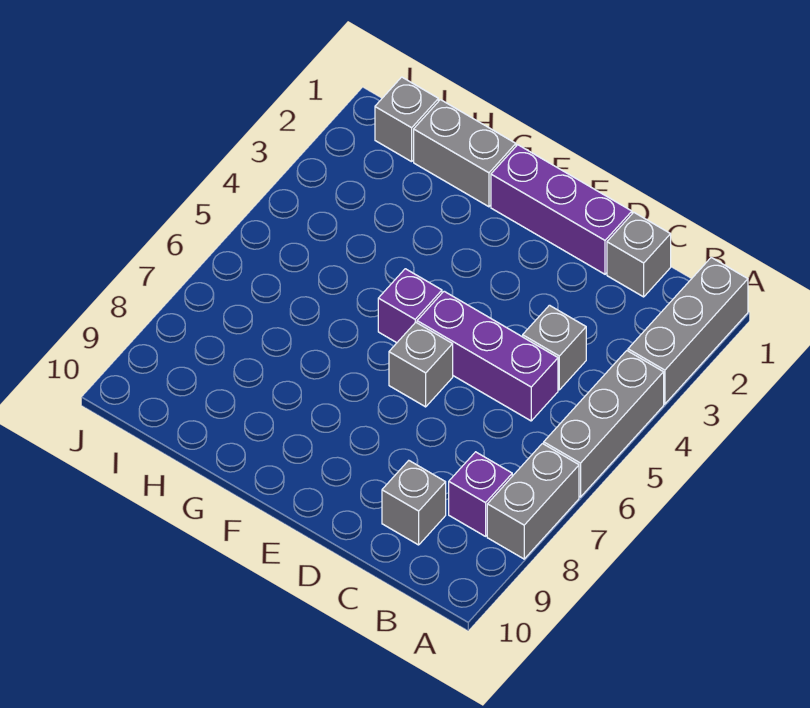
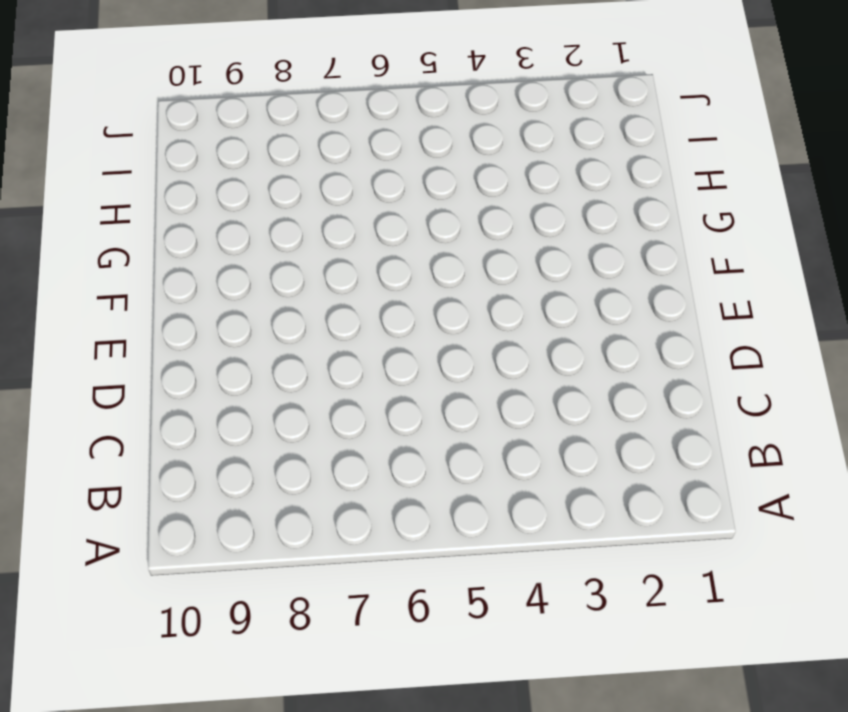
none -> grey brick A1:A3 level 1
none -> grey brick A4:A6 level 1
none -> grey brick A7:A8 level 1

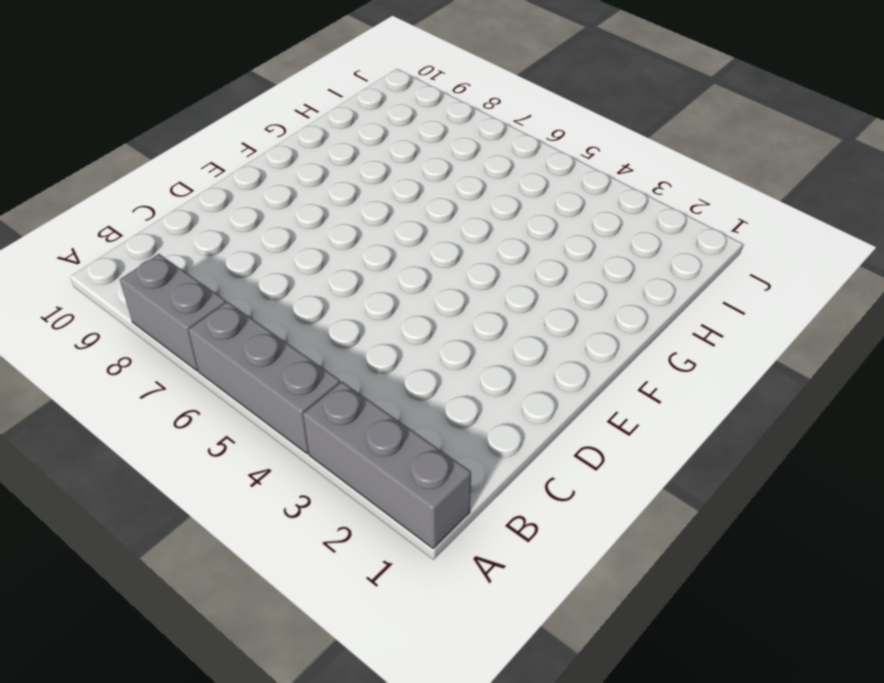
none -> purple brick B8 level 1
none -> grey brick C1 level 1
none -> grey brick C4 level 1

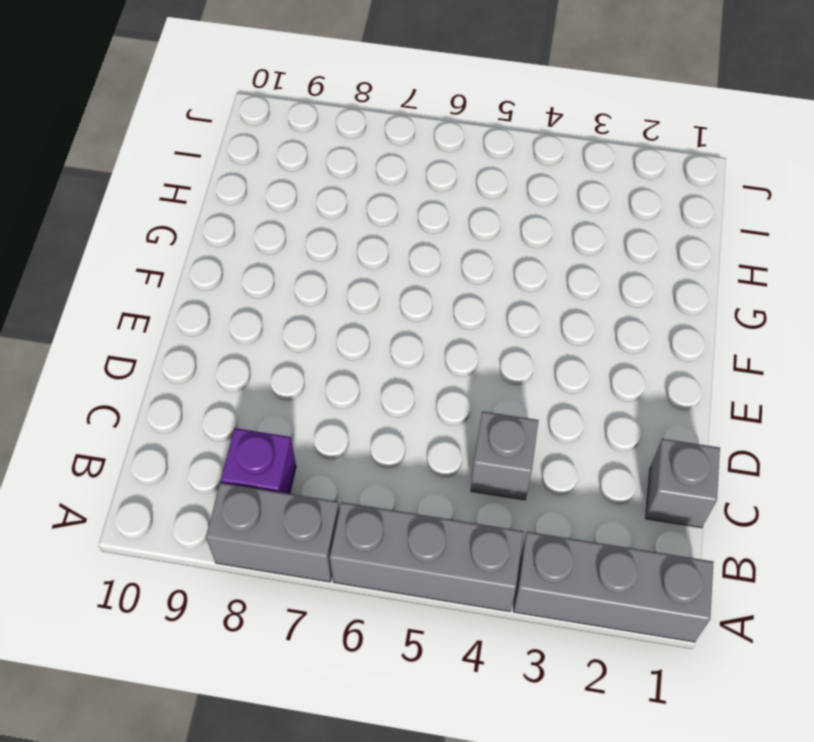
none -> purple brick C5:E5 level 1
none -> grey brick C9 level 1
none -> purple brick D1:F1 level 1

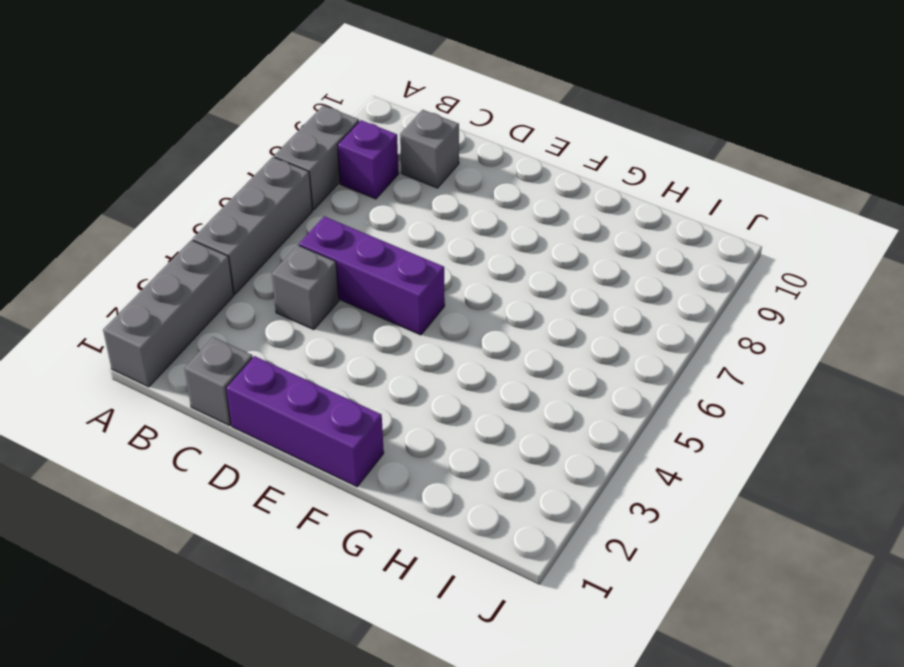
none -> grey brick E6 level 1
none -> purple brick F5 level 1
none -> grey brick G1:H1 level 1

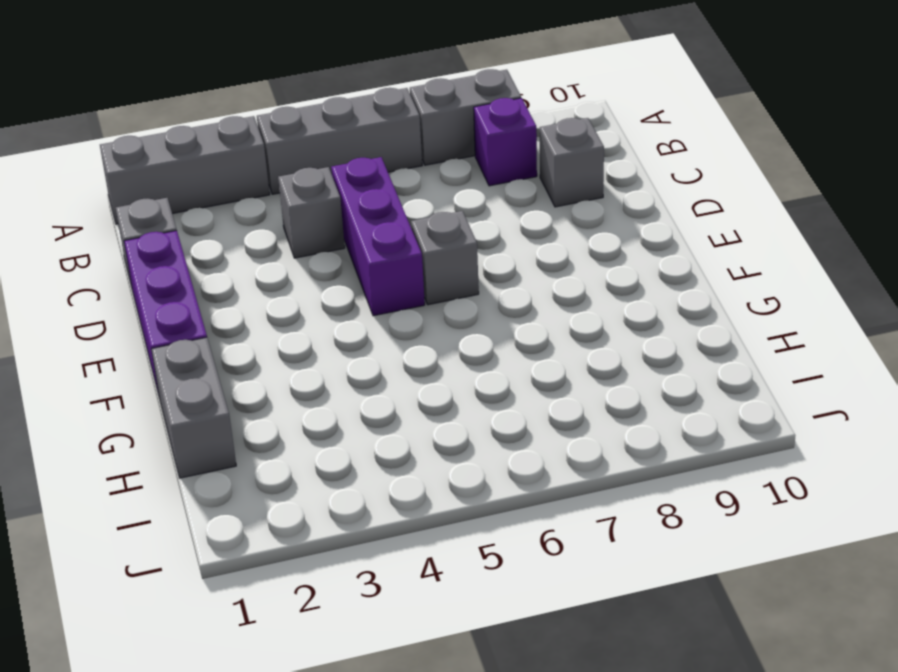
none -> purple brick F5 level 1
none -> grey brick I1 level 1

